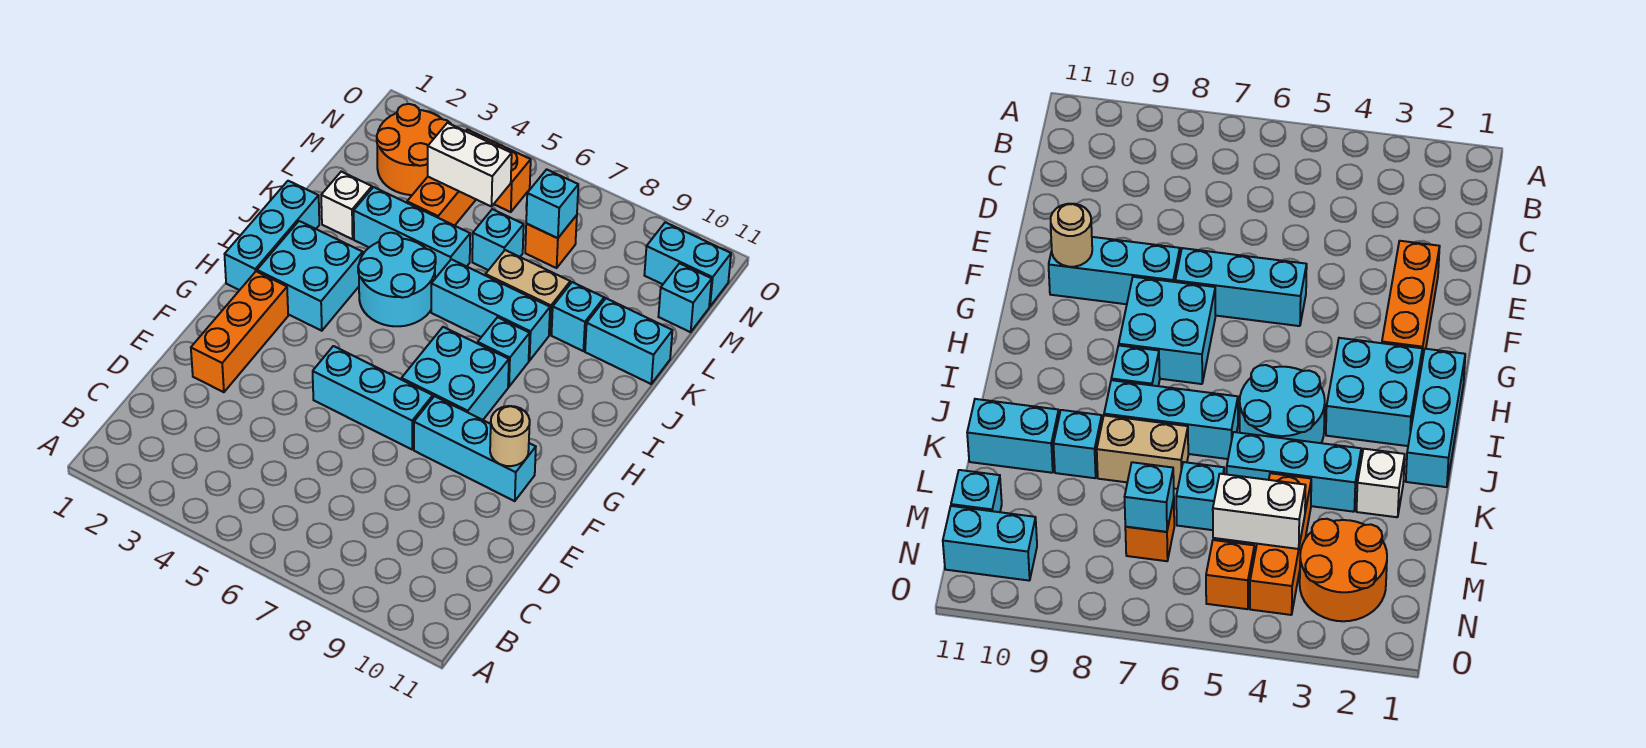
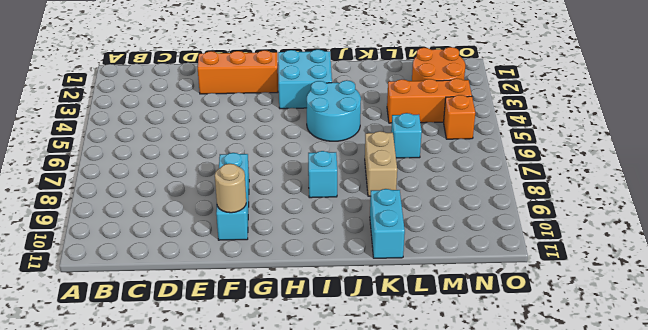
none -> cyan brick F5:F7 level 1
none -> cyan brick G7:H8 level 1
none -> cyan brick H1:J1 level 1

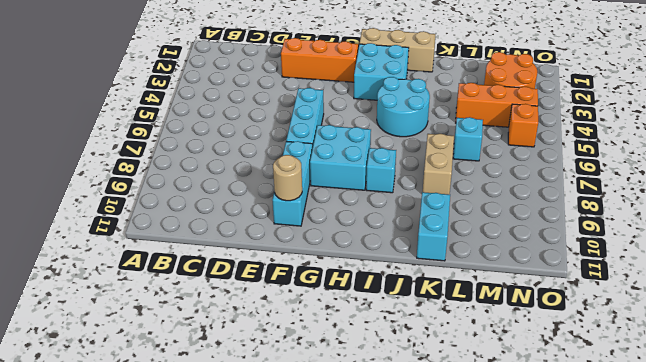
tan brick H1:J1 level 1 -> cyan brick H1:J1 level 1
none -> cyan brick J6:J8 level 1
none -> white brick K2 level 1
none -> cyan brick K3:K5 level 1

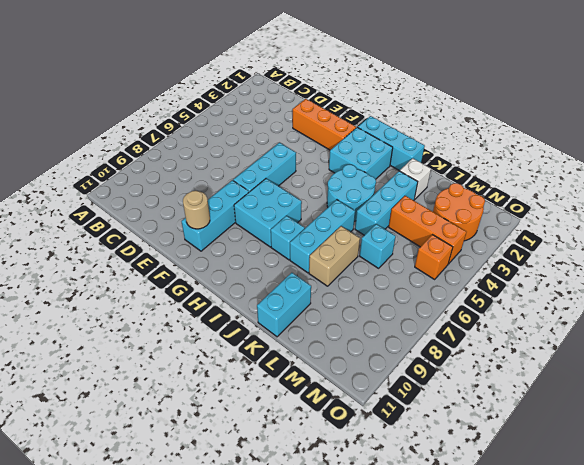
none -> cyan brick K9 level 1
none -> orange brick M7 level 1
none -> cyan brick M11 level 1

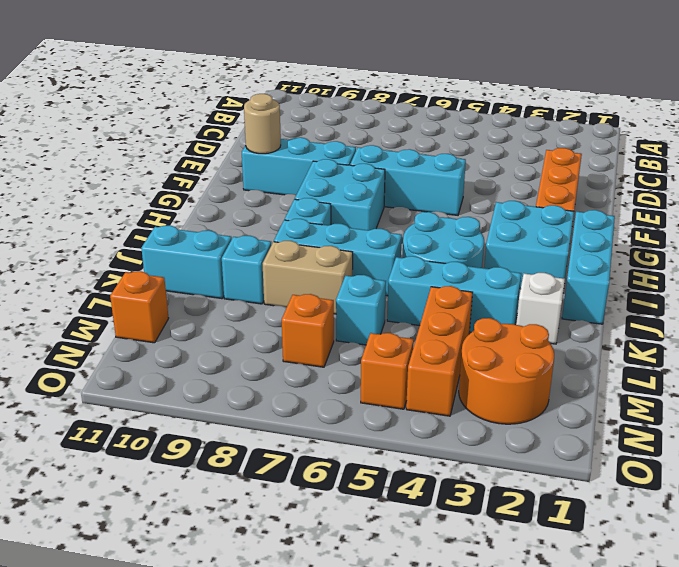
orange brick M11 level 1 -> cyan brick M11 level 1
none -> cyan brick N10:N11 level 1
none -> white brick M4:M5 level 2
none -> cyan brick M7 level 2

